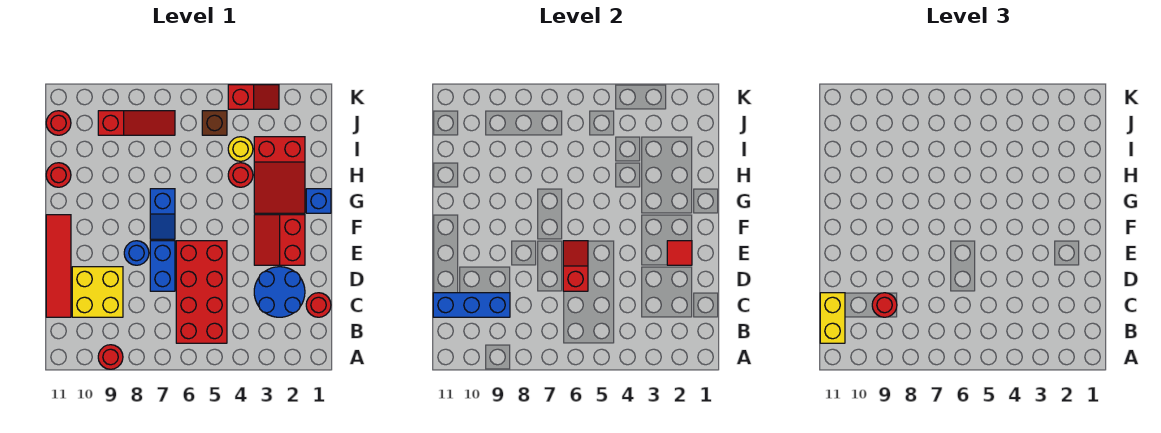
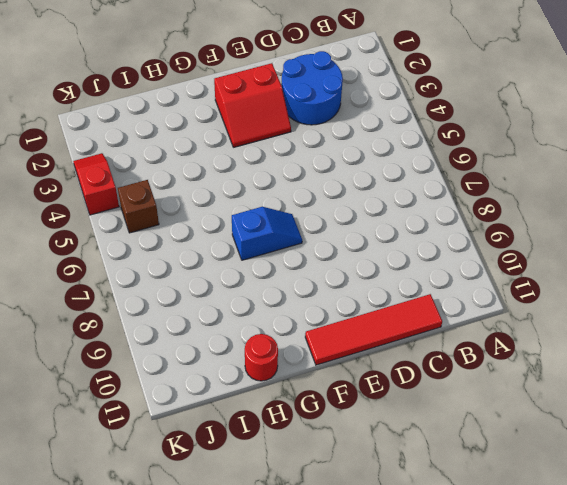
none -> red round brick A9 level 1
none -> red brick B5:E6 level 1
none -> red round brick C1 level 1

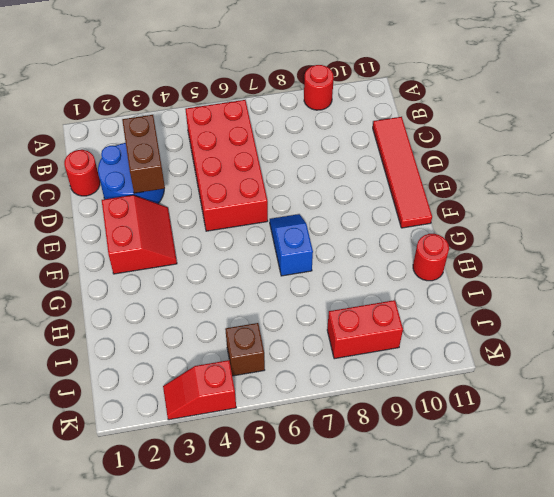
brown brick C3:D3 level 2 -> none
red brick J8:J9 level 1 -> red slope J7:J9 level 1 top 9
none -> yellow brick C9:D10 level 1
none -> blue brick D7:E7 level 1
none -> blue round brick E8 level 1

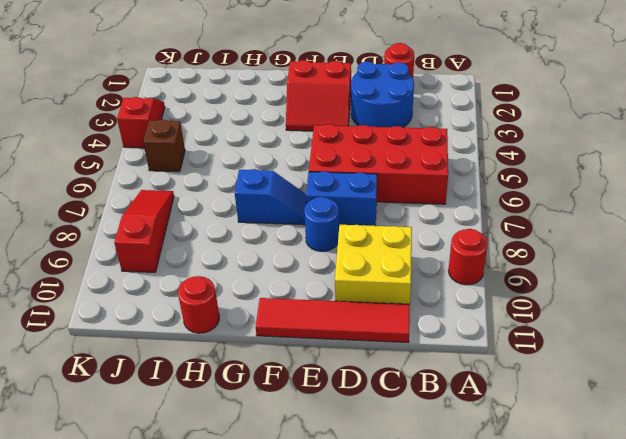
none -> blue brick G1 level 1
none -> red slope G2:I3 level 1 top I
none -> red round brick H4 level 1

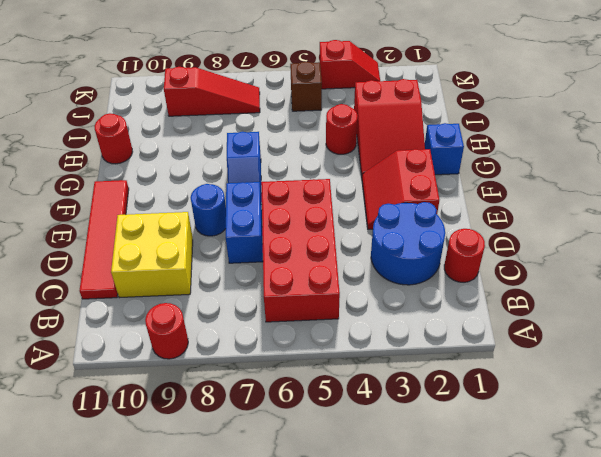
none -> yellow round brick I4 level 1
none -> red round brick J11 level 1
none -> blue brick C9:C11 level 2

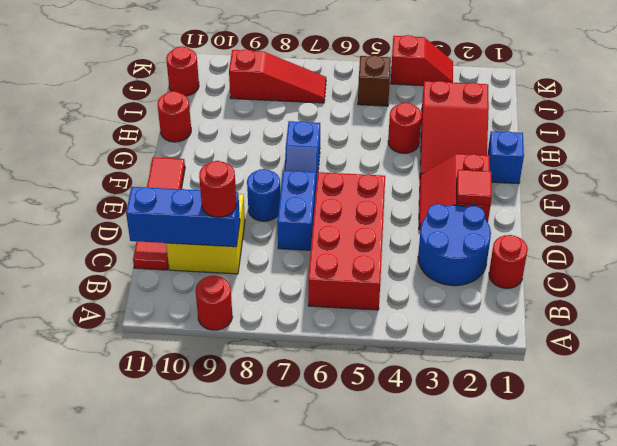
none -> yellow round brick I4 level 1
none -> red slope D6:E6 level 2 top D
none -> yellow brick B11:C11 level 3

